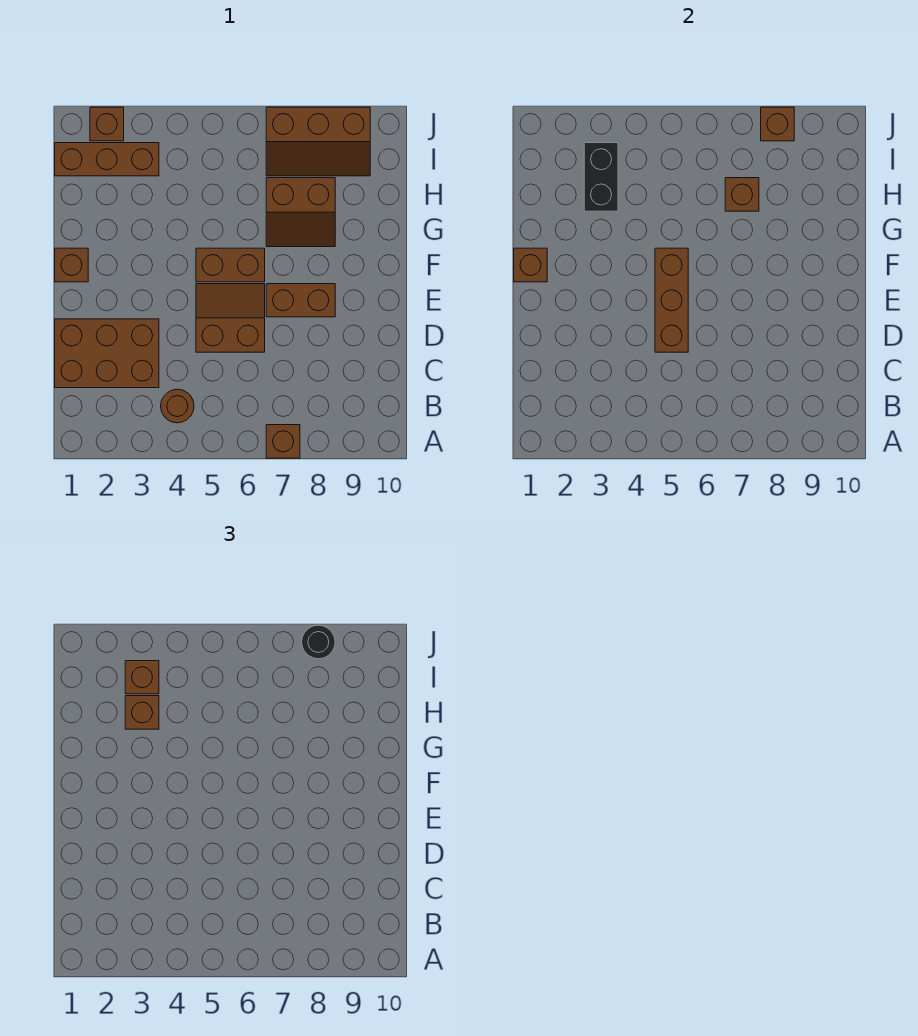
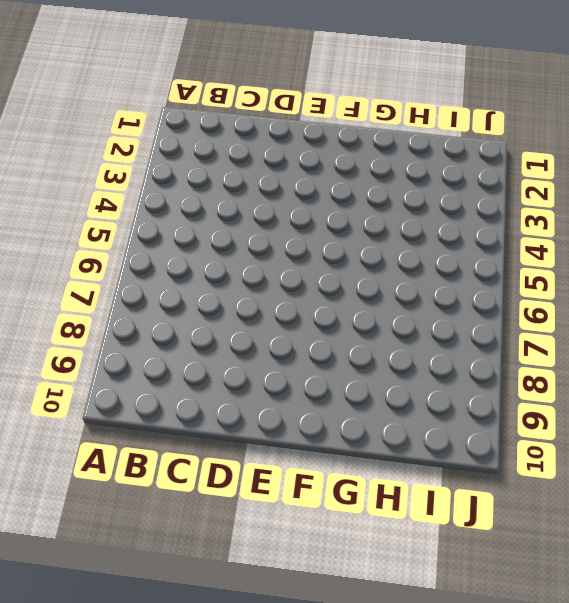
none -> brown brick A7 level 1
none -> brown round brick B4 level 1
none -> brown brick C1:D3 level 1

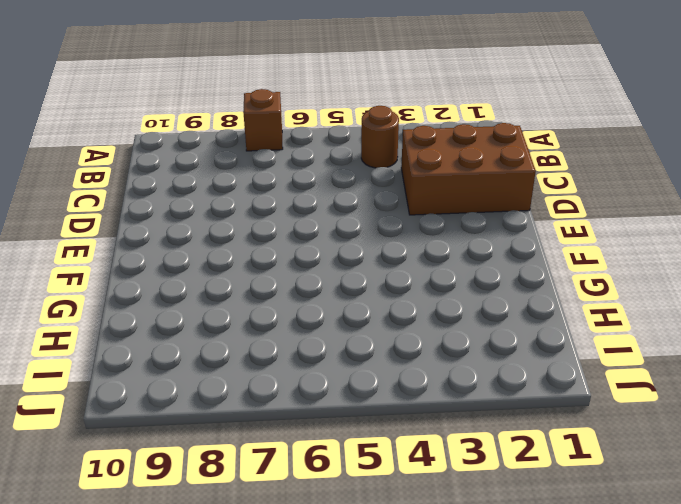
none -> brown slope D5:E6 level 1 top D
none -> brown brick E7:E8 level 1
none -> brown brick F1 level 1

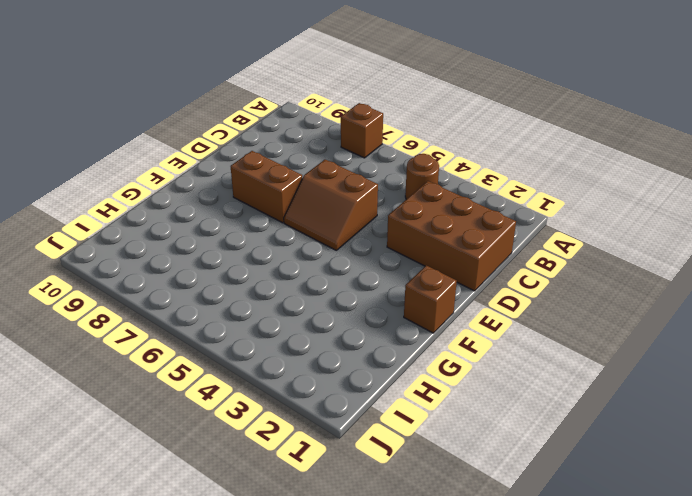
none -> brown brick F5:F6 level 1
none -> brown slope G7:H8 level 1 top H
none -> brown brick I1:I3 level 1

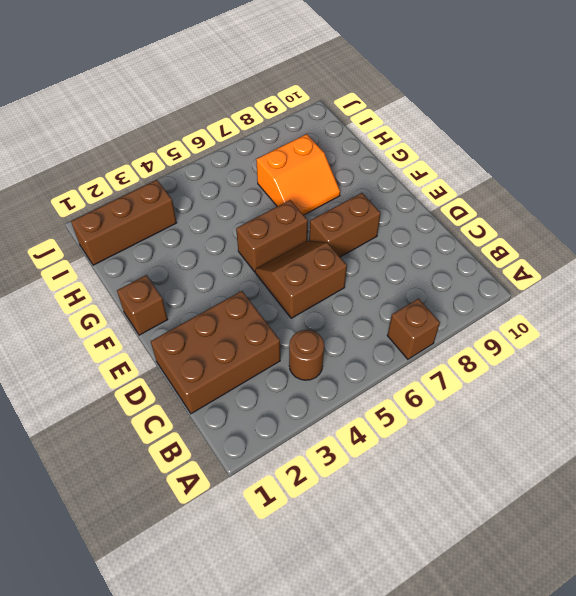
orange slope G7:H8 level 1 top H -> brown slope G7:H8 level 1 top H
none -> brown slope I7:J9 level 1 top J
none -> brown brick J2 level 1
none -> brown brick D5:F5 level 2

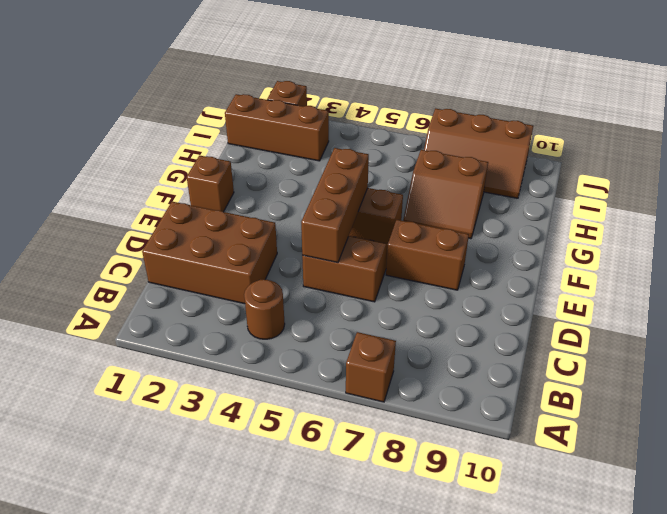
none -> brown brick F1 level 2
none -> black brick H3:I3 level 2
none -> brown brick H7 level 2

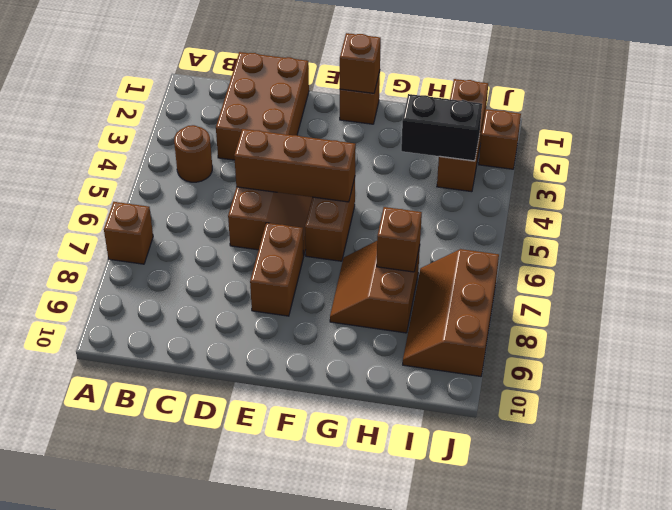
none -> brown brick J8 level 2
none -> brown brick H3 level 3
none -> brown brick I3 level 3

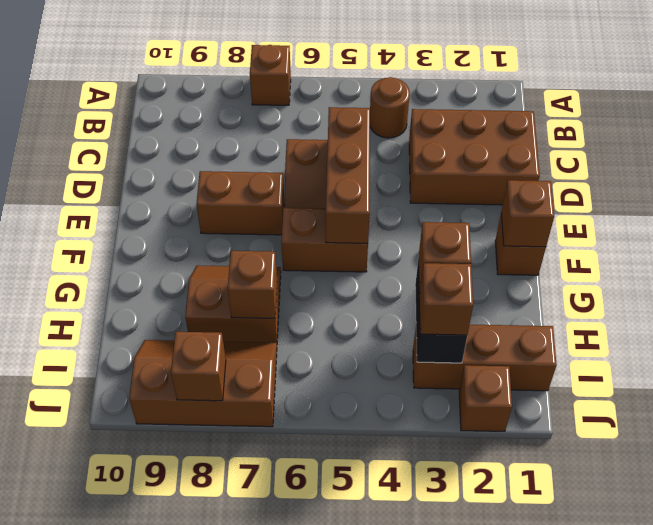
none -> black round brick J8 level 3

